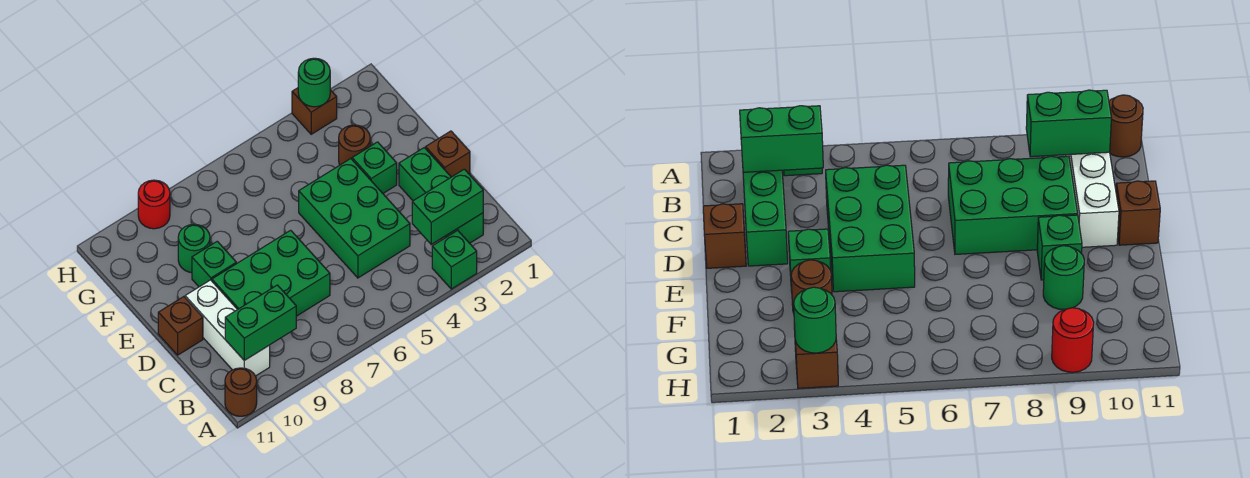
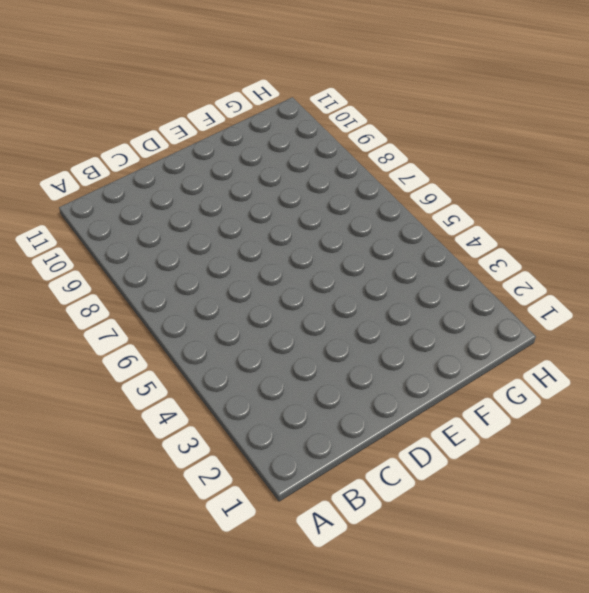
none -> green brick A3 level 1
none -> brown round brick A11 level 1
none -> green brick B2:D2 level 1

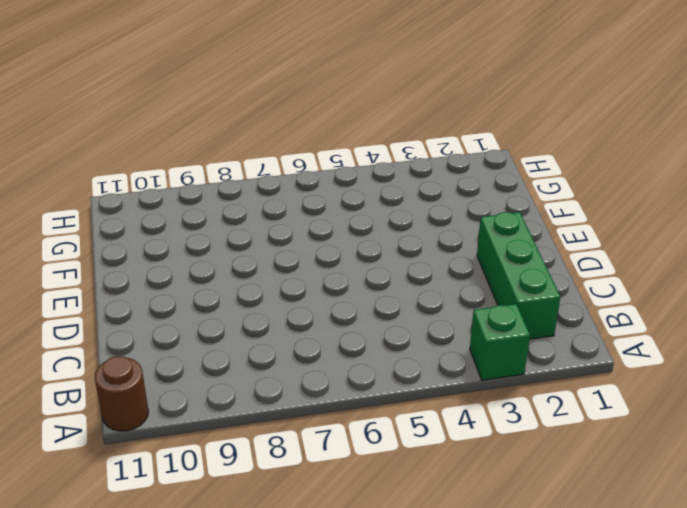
none -> white brick B10:D10 level 1
none -> green brick C4:E5 level 1
none -> green brick C7:D9 level 1

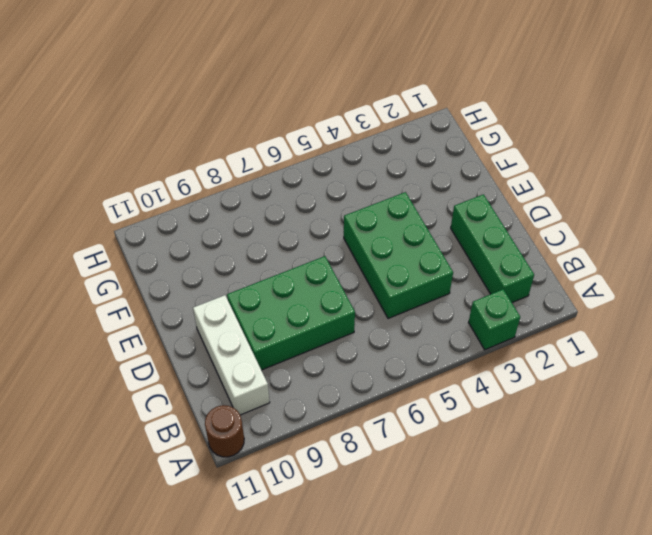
none -> brown brick D1 level 1
none -> brown brick D11 level 1
none -> green brick E3 level 1

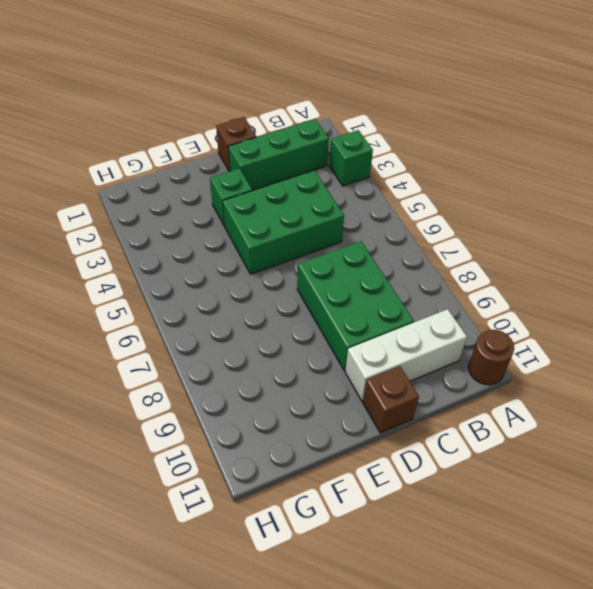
none -> green brick E9 level 1
none -> brown round brick F3 level 1
none -> green round brick F9 level 1

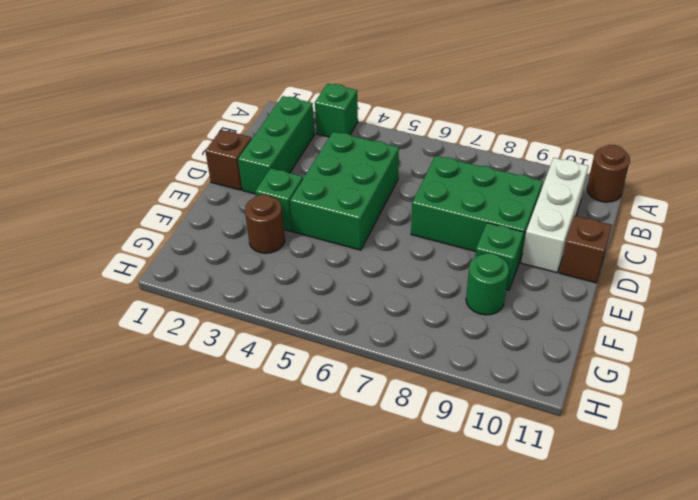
none -> brown brick H3 level 1
none -> red round brick H9 level 1
none -> green brick B2:B3 level 2

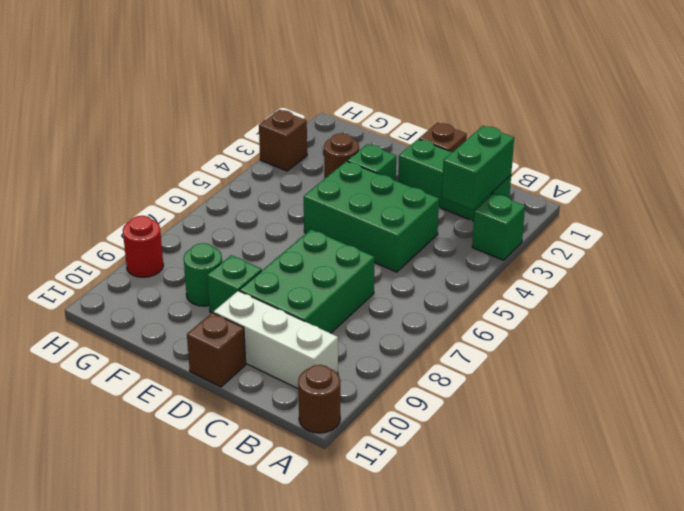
none -> green brick B9:B10 level 2
none -> green round brick H3 level 2

